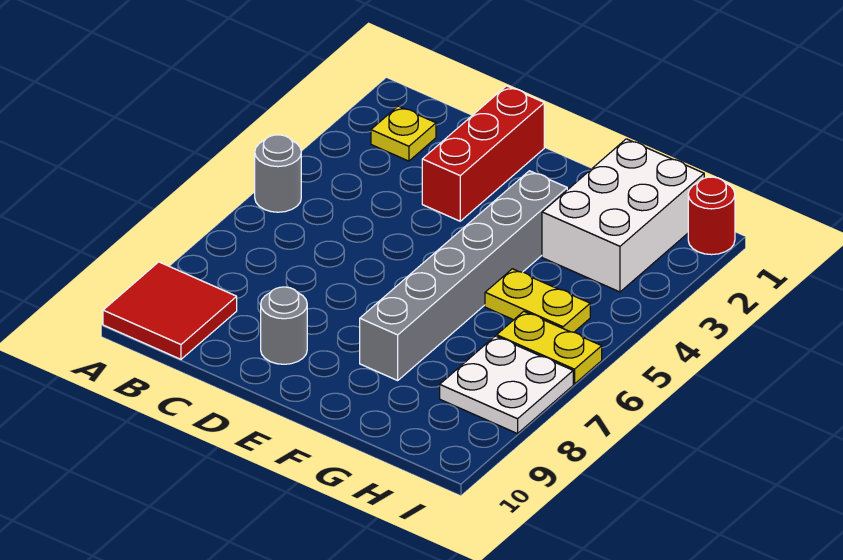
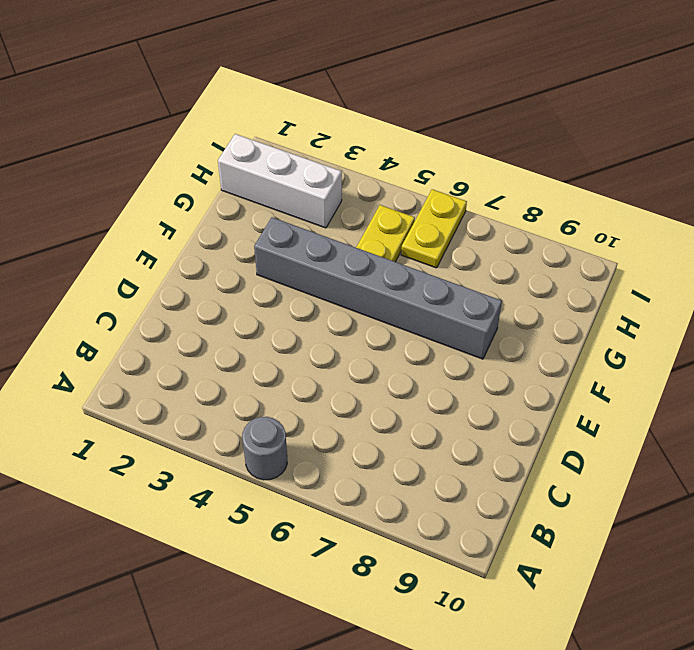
white brick H1:H3 level 1 -> white brick G1:H3 level 1
none -> red tile A9:B10 level 1
none -> yellow plate B2 level 1

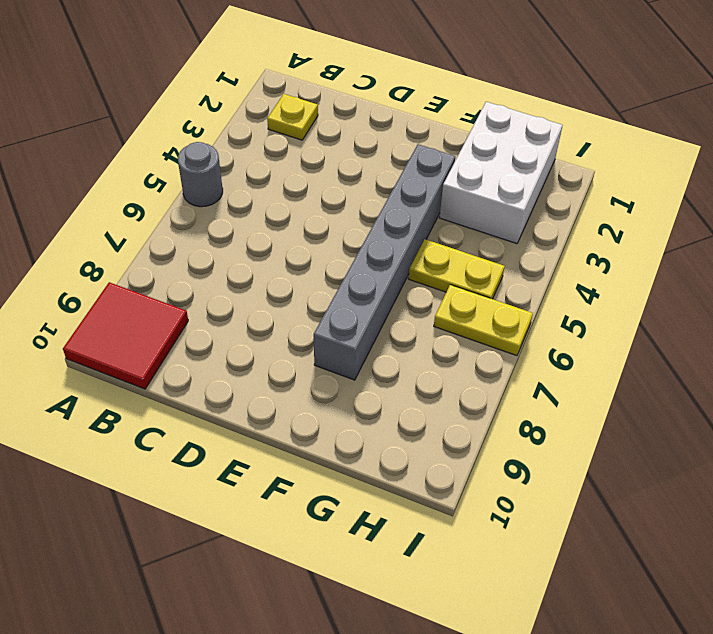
none -> red brick D1:D3 level 1
none -> grey round brick D9 level 1

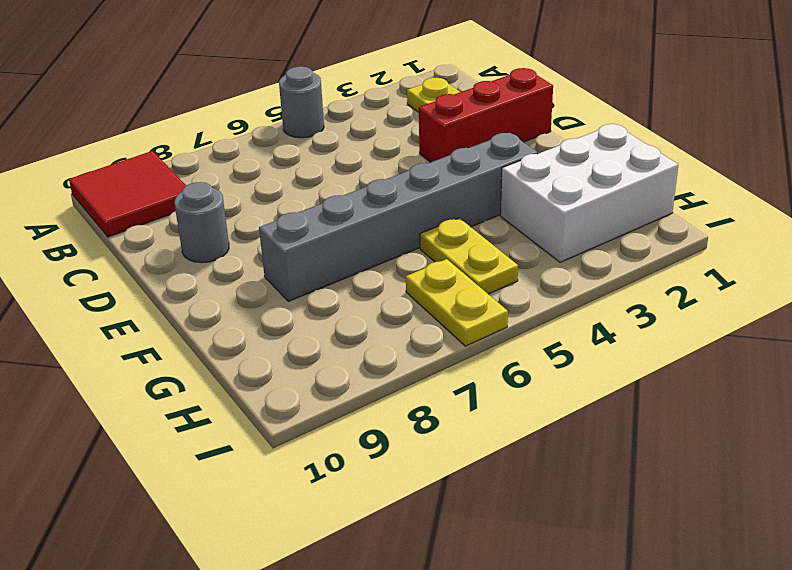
none -> white plate H7:I8 level 1
none -> red round brick I1 level 1

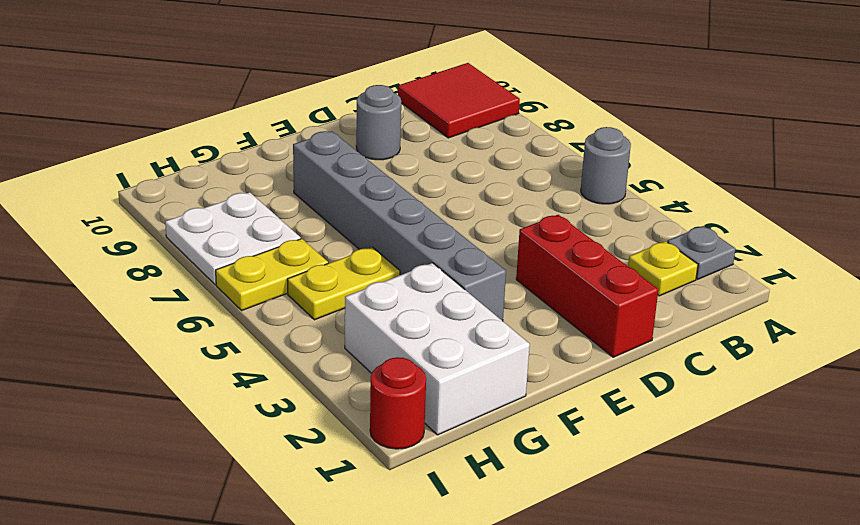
grey plate A2 level 1 -> none

